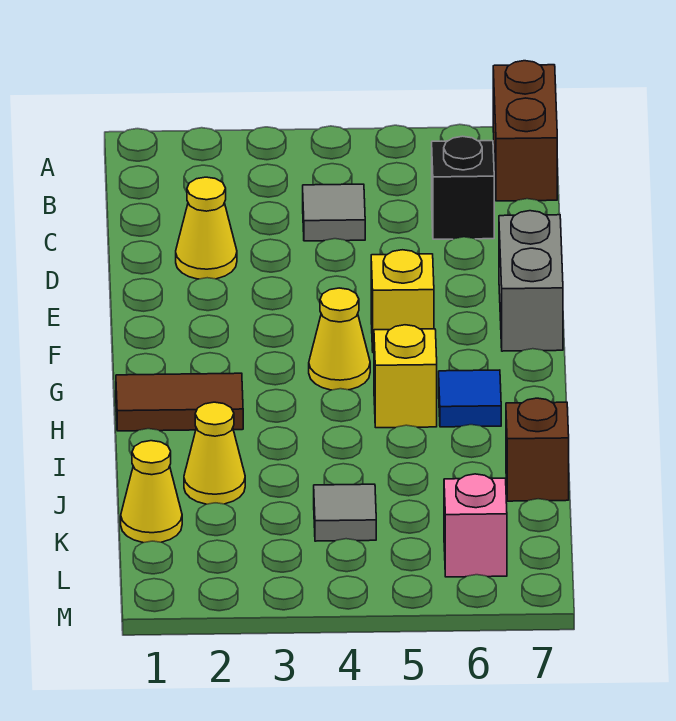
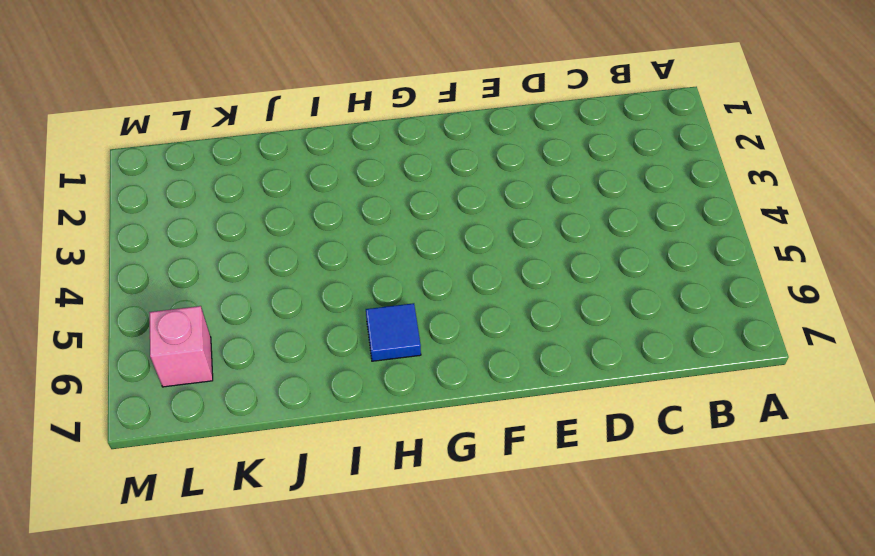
none -> brown brick A7:B7 level 1
none -> grey tile C4 level 1
none -> black brick C6 level 1

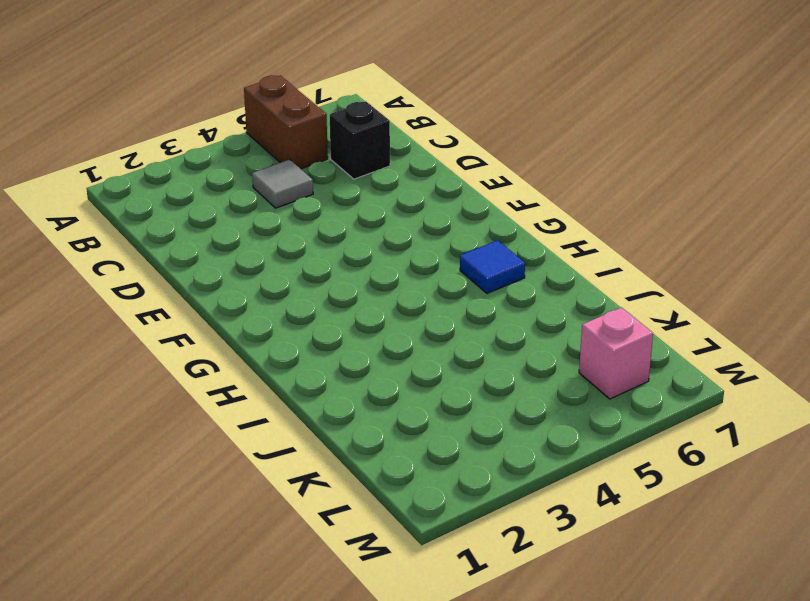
brown brick A5:B5 level 1 -> brown brick A7:B7 level 1
none -> yellow cone D2 level 1
none -> grey brick E7:F7 level 1
none -> yellow brick F5 level 1

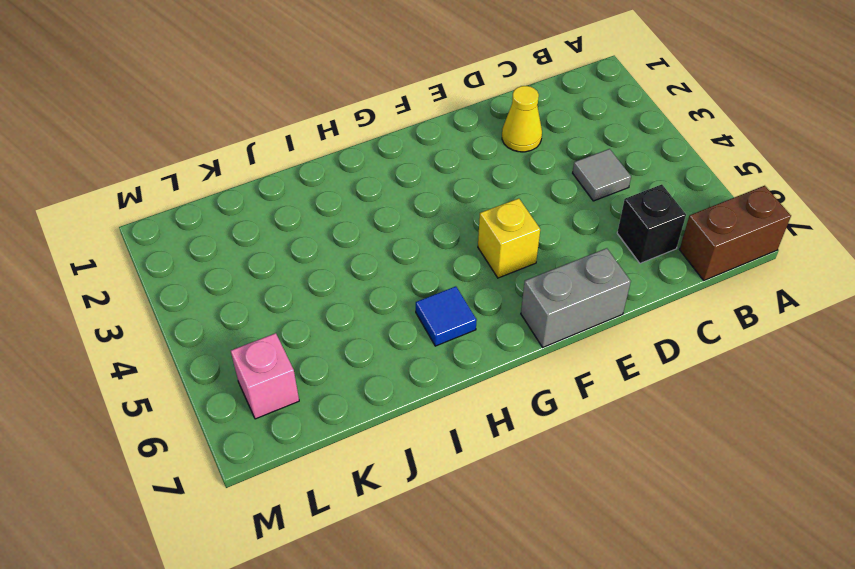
none -> yellow cone G4 level 1
none -> brown tile H1:H2 level 1
none -> yellow brick H5 level 1

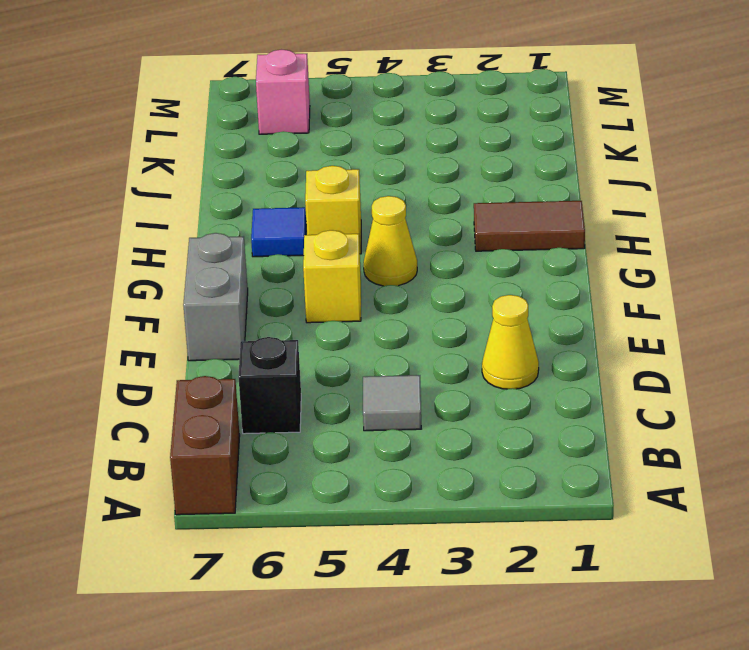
none -> yellow cone J2 level 1
none -> brown brick J7 level 1
none -> yellow cone K1 level 1

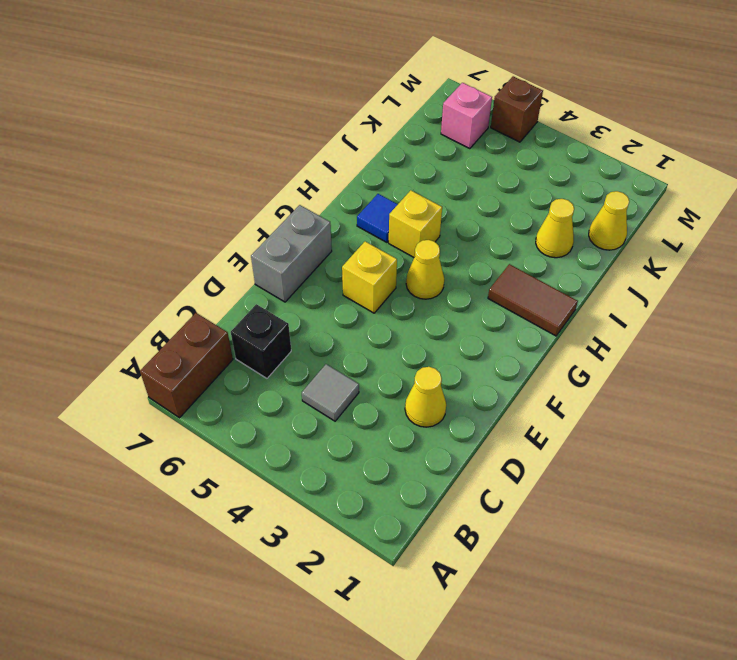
brown brick M5 level 1 -> brown brick J7 level 1
none -> grey tile K4 level 1

